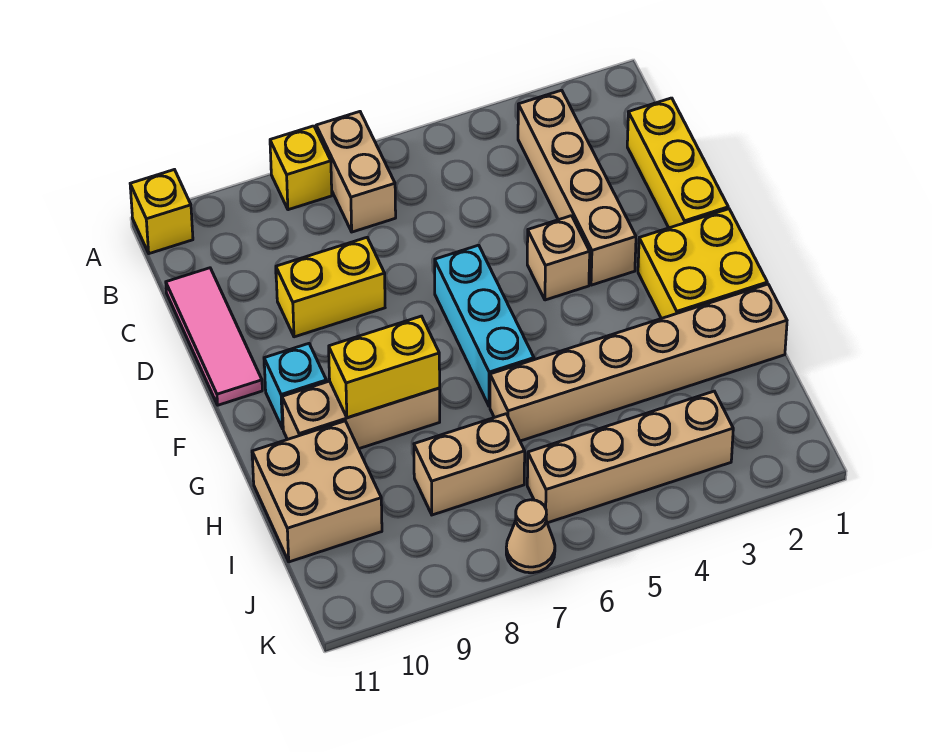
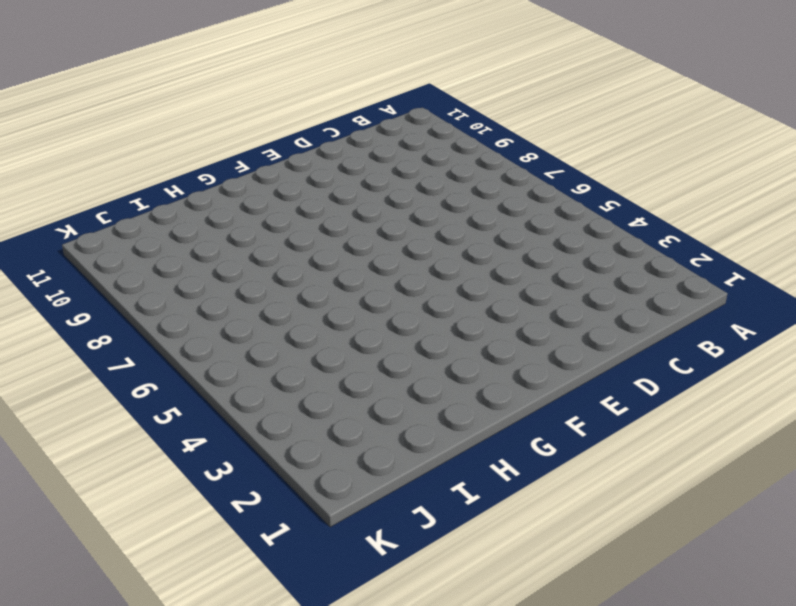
none -> tan brick A7:B7 level 1
none -> yellow brick A8 level 1
none -> yellow brick A11 level 1

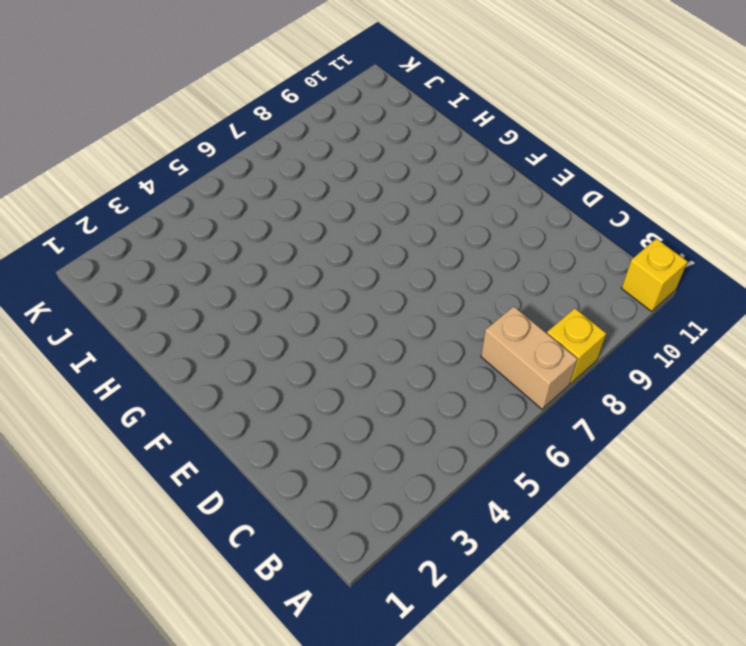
none -> tan brick B3:E3 level 1
none -> yellow brick C1:E1 level 1
none -> pink tile C11:E11 level 1

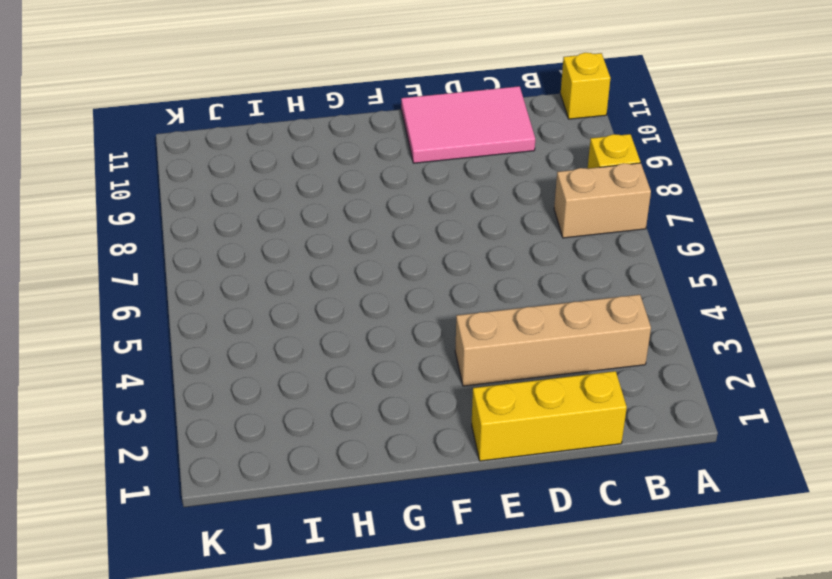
pink tile C10:E11 level 1 -> pink tile C11:E11 level 1
none -> yellow brick D8:D9 level 1
none -> tan brick E4 level 1
none -> cyan brick E6:G6 level 1

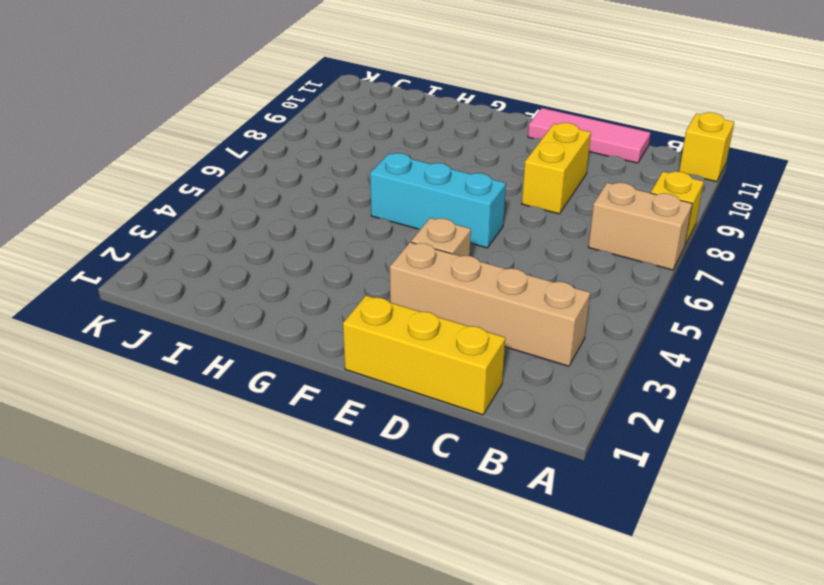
none -> yellow brick F1:G2 level 1
none -> cyan brick F10 level 1
none -> tan brick G8:G10 level 1

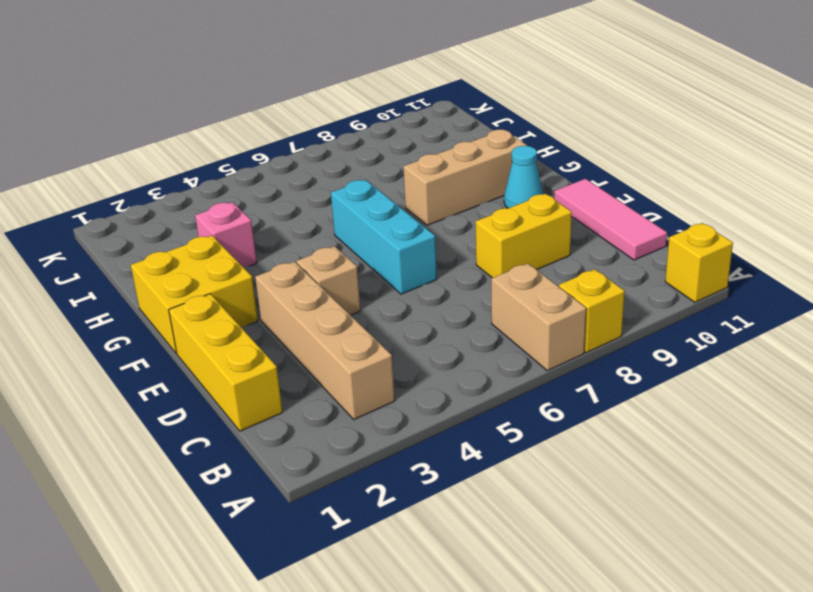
cyan cone F10 level 1 -> cyan brick F10 level 1
pink brick H3 level 1 -> tan brick H1:H6 level 1
none -> tan brick H10:I11 level 1
none -> tan brick I7:I8 level 1
none -> tan brick J3:J6 level 1

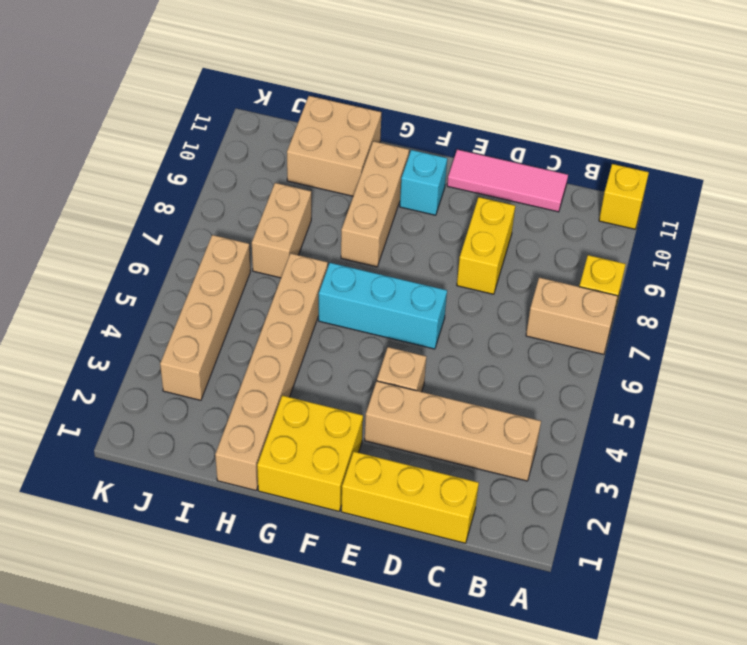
none -> tan cone K7 level 1
none -> yellow brick G8:G9 level 2

